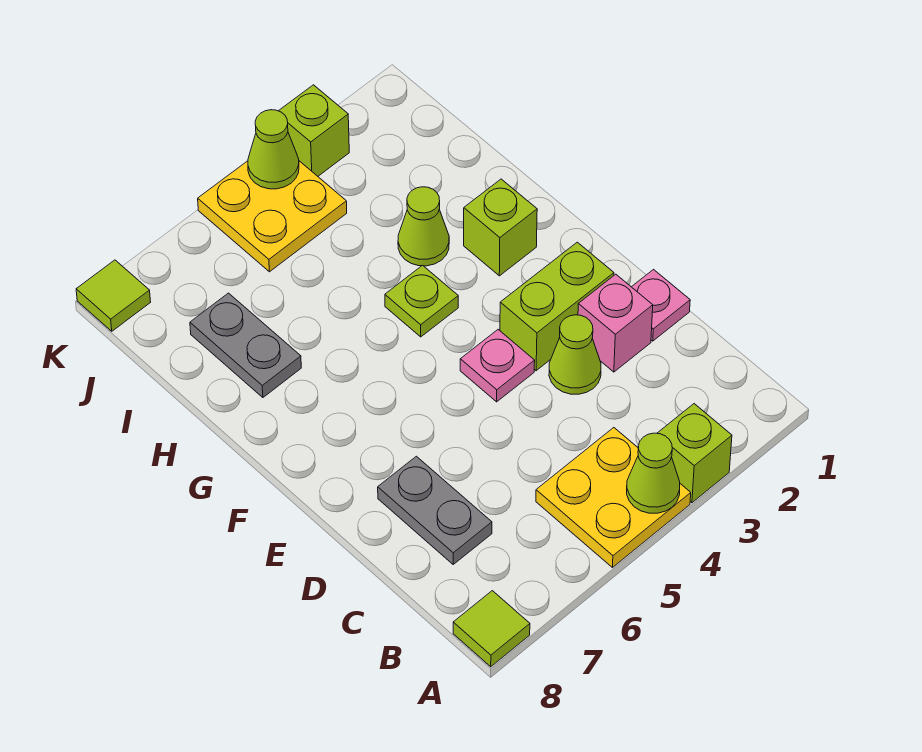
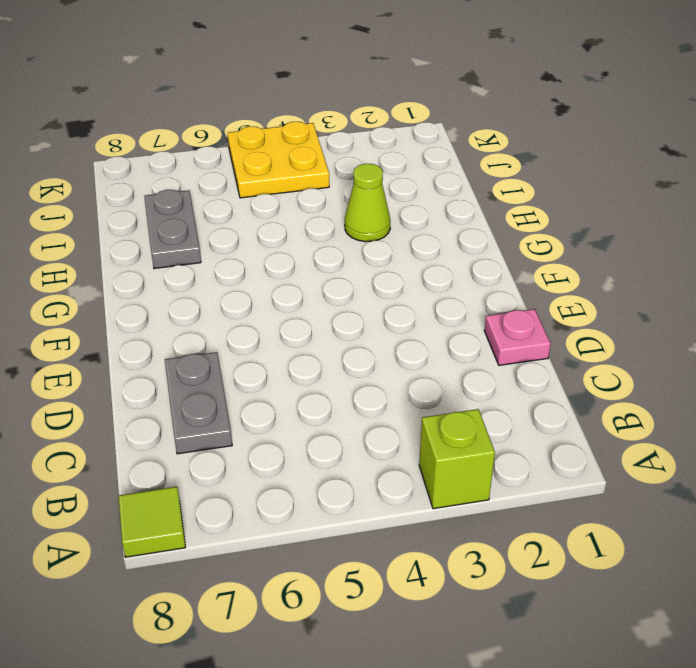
none -> yellow plate A4:B5 level 1
none -> pink brick D2 level 1
none -> lime cone D3 level 1

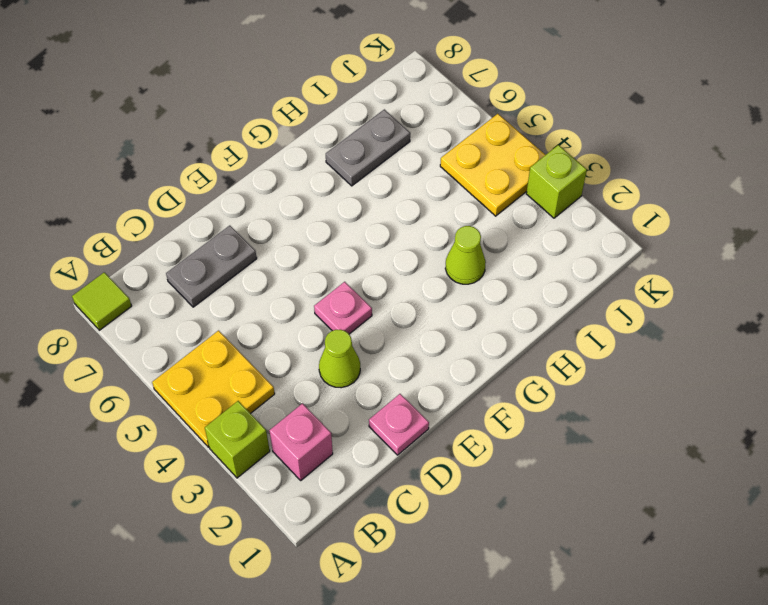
pink brick B2 level 1 -> pink brick D2 level 1
none -> lime brick E2:E3 level 1
none -> lime brick G2 level 1
none -> lime plate G4 level 1

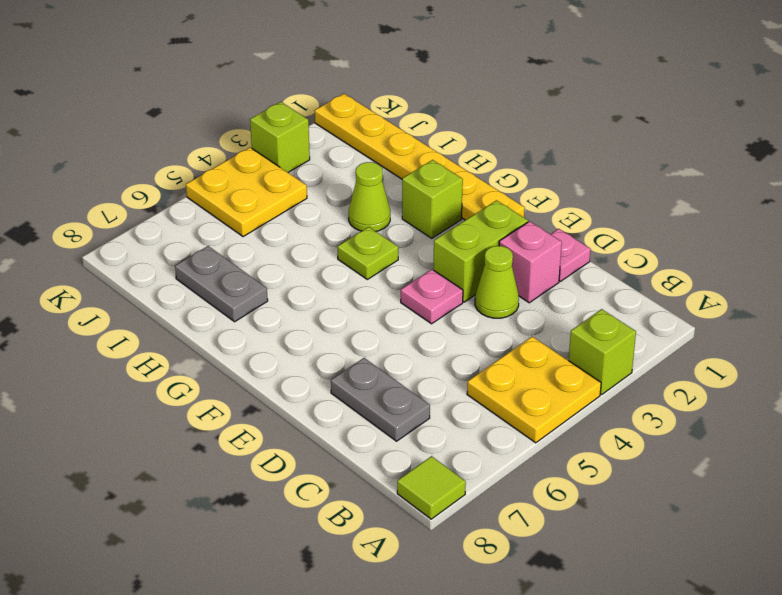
yellow plate F1:K1 level 1 -> none
none -> lime tile K8 level 1
none -> lime cone A4 level 2
none -> lime cone K4 level 2

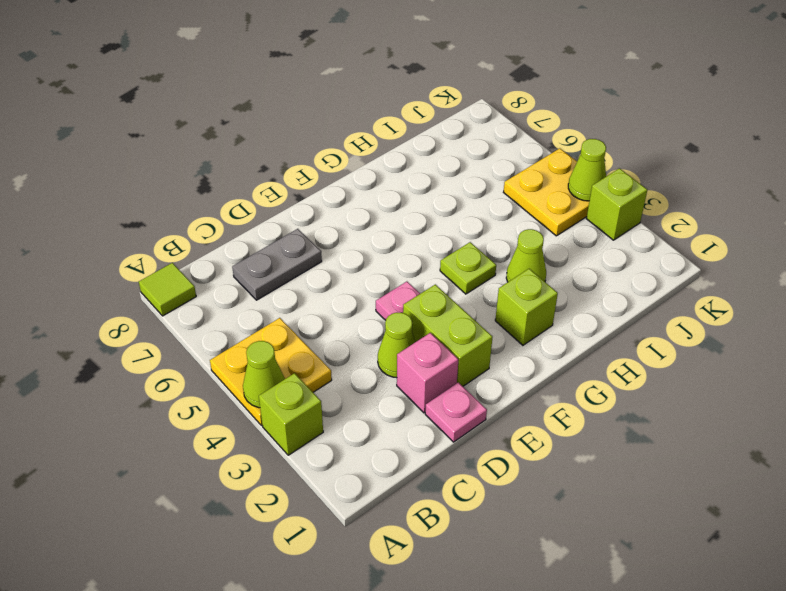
none -> grey plate H7:I7 level 1
none -> lime tile K8 level 1

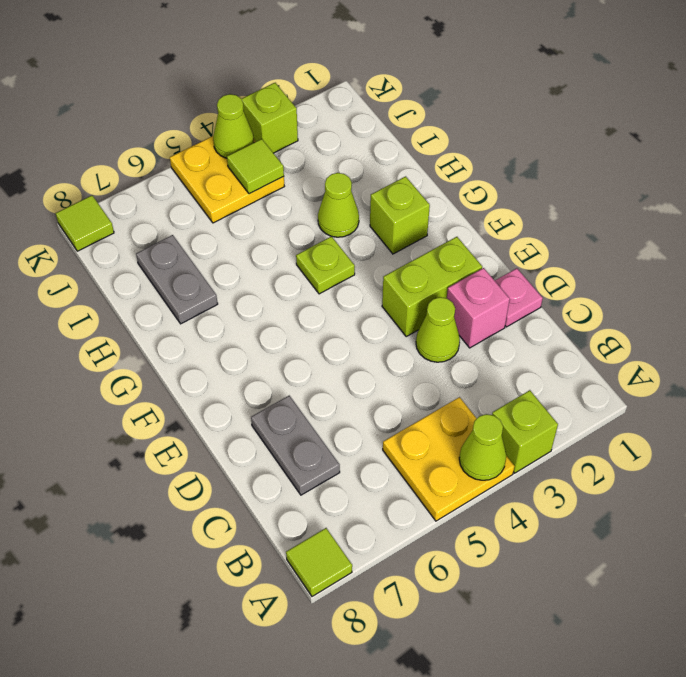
lime tile J4 level 2 -> none
none -> pink plate E4 level 1

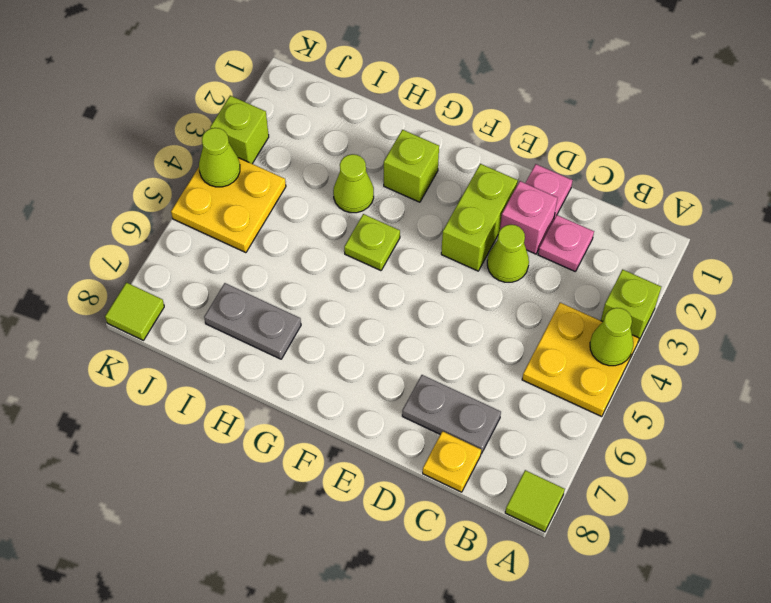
pink plate C2 level 1 -> pink plate E4 level 1
yellow plate C8 level 1 -> none

